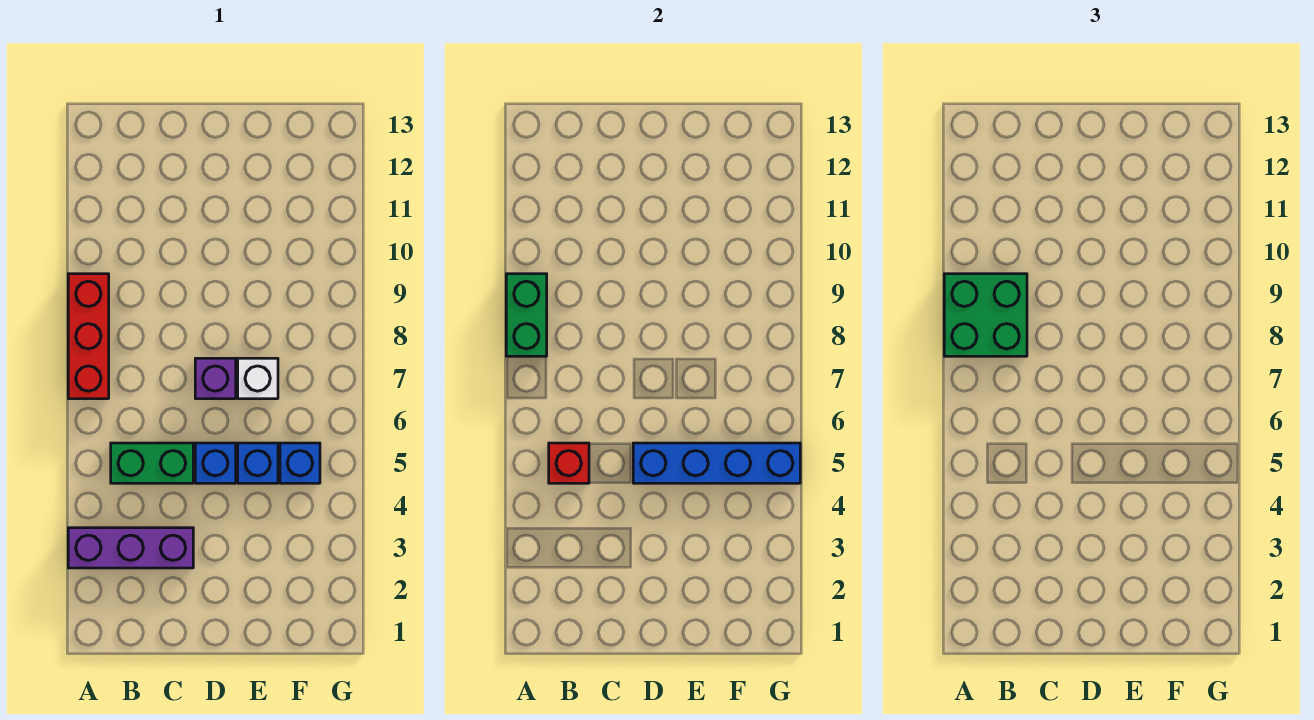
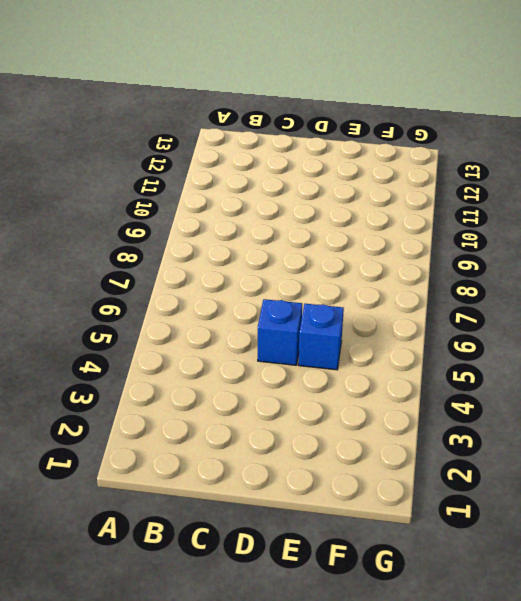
none -> purple brick A3:C3 level 1
none -> red brick A7:A9 level 1
none -> green brick B5:C5 level 1

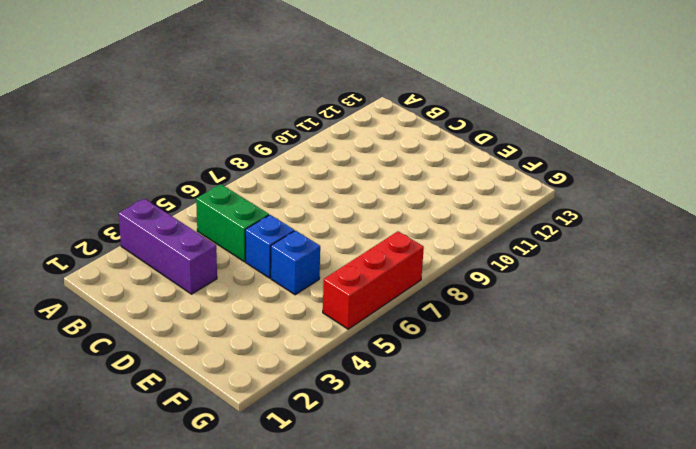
red brick G5:G7 level 1 -> red brick A7:A9 level 1
none -> purple brick D7 level 1
none -> white brick E7 level 1
none -> blue brick F5 level 1

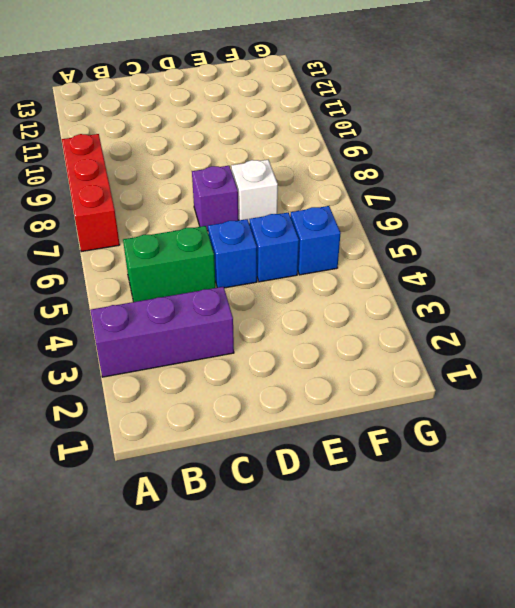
none -> green brick A8:A9 level 2
none -> red brick B5 level 2
none -> blue brick D5:G5 level 2

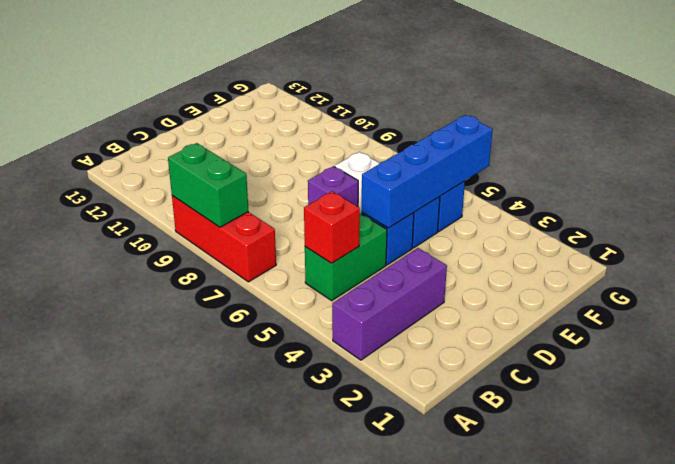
none -> green brick A8:B9 level 3

